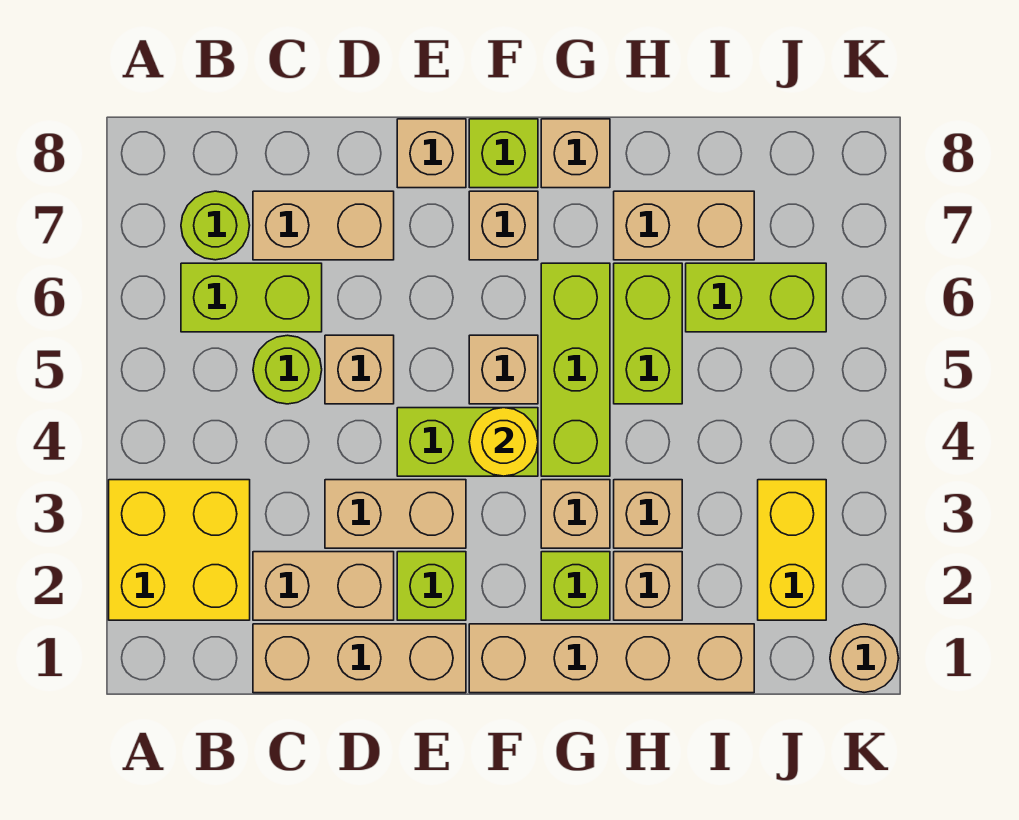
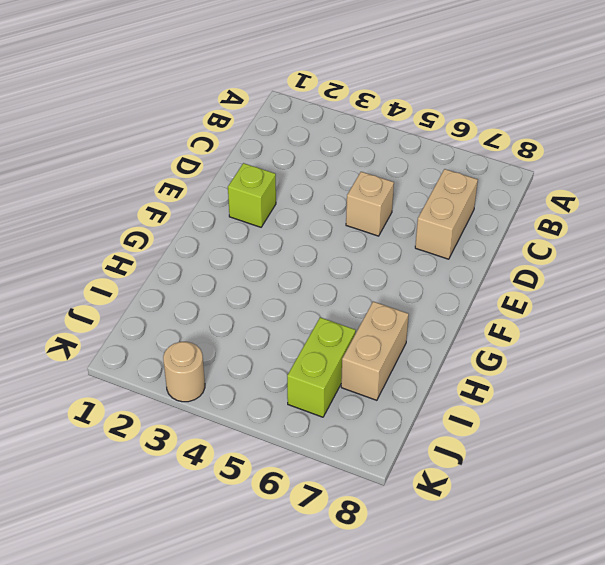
tan round brick K3 level 1 -> tan round brick K1 level 1
none -> yellow brick A2:B3 level 1
none -> lime brick B6:C6 level 1
none -> lime round brick B7 level 1

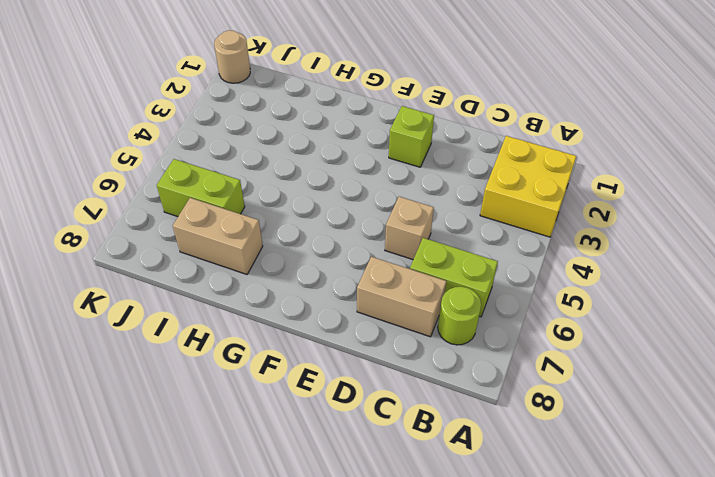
none -> tan brick C1:E1 level 1
none -> tan brick C2:D2 level 1
none -> lime round brick C5 level 1

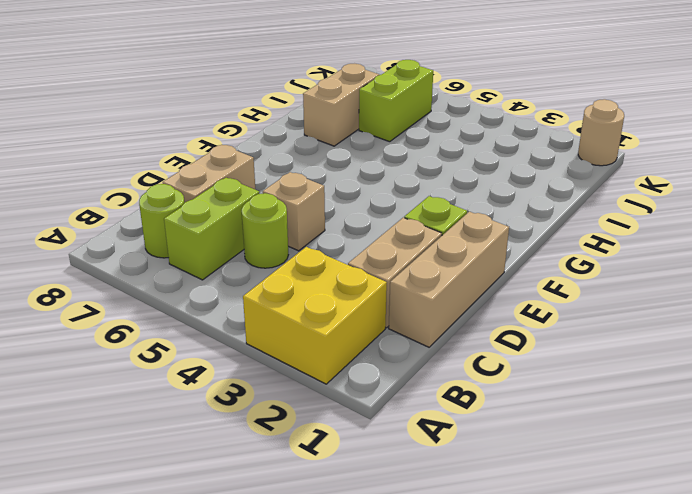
none -> tan brick D3:E3 level 1
none -> lime brick E4:F4 level 1
none -> tan brick E8 level 1

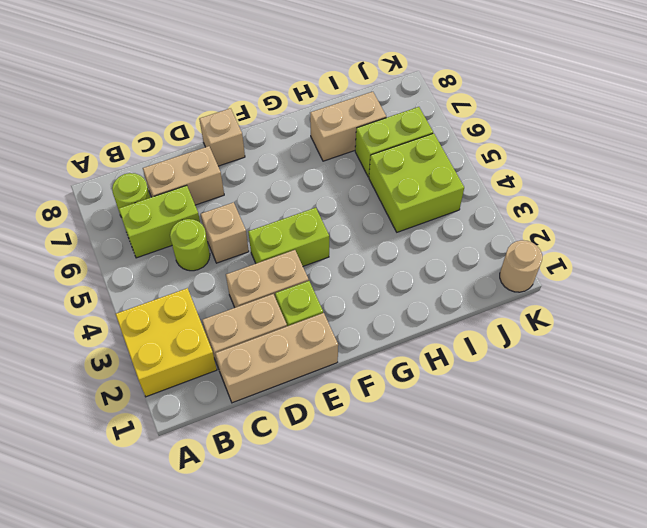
lime brick I4:J5 level 1 -> none
none -> tan brick F1:I1 level 1
none -> tan brick F5 level 1
none -> tan brick F7 level 1

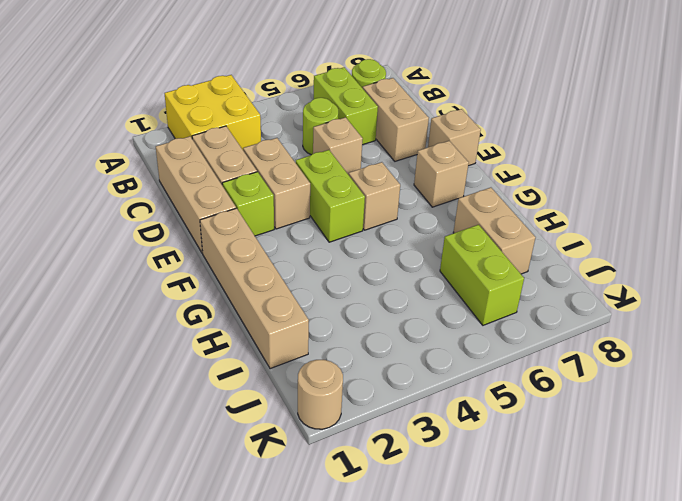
none -> lime brick F8 level 1
none -> lime brick G2 level 1
none -> tan brick G3 level 1

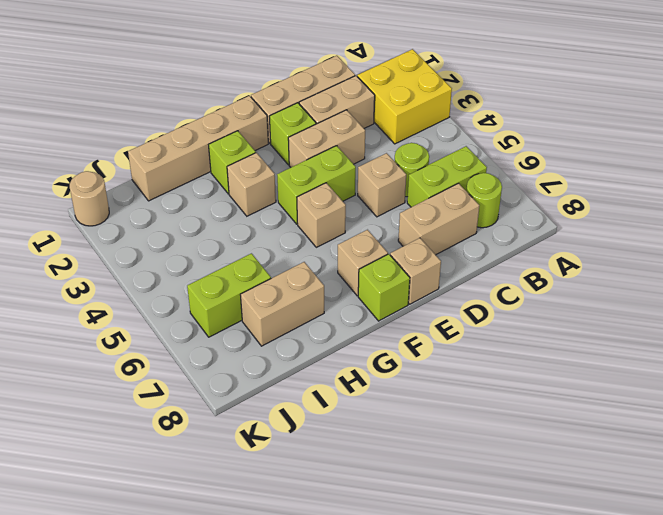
none -> lime brick G4:G6 level 1
none -> tan brick G8 level 1
none -> tan brick H2 level 1

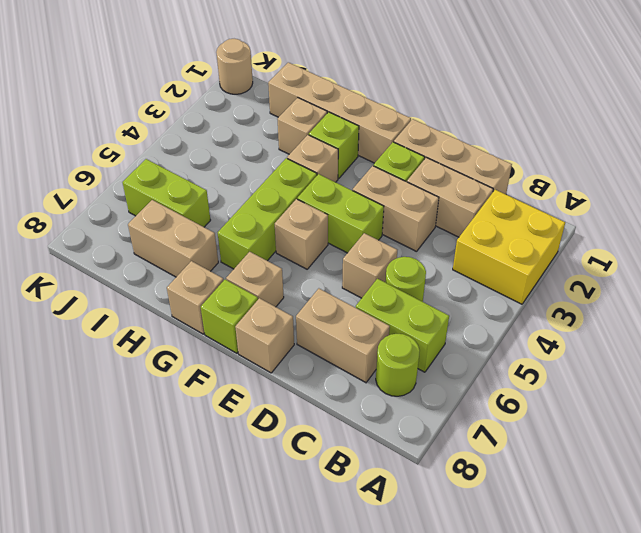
none -> tan brick H3 level 1
none -> lime brick H5:H6 level 1
none -> yellow brick J2:J3 level 1

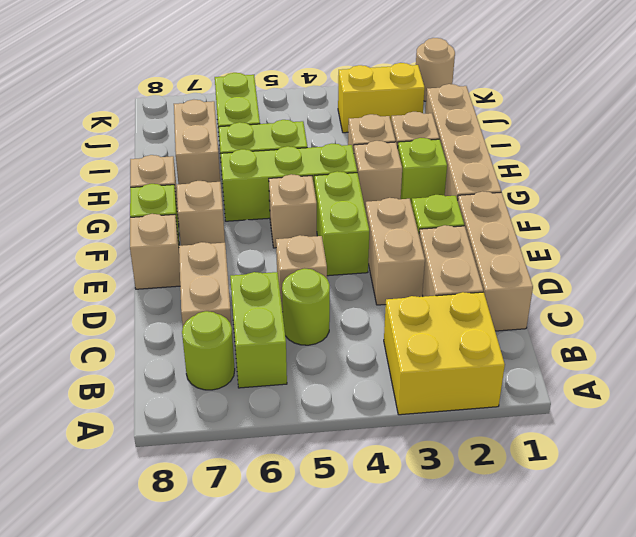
none -> yellow round brick F4 level 2

